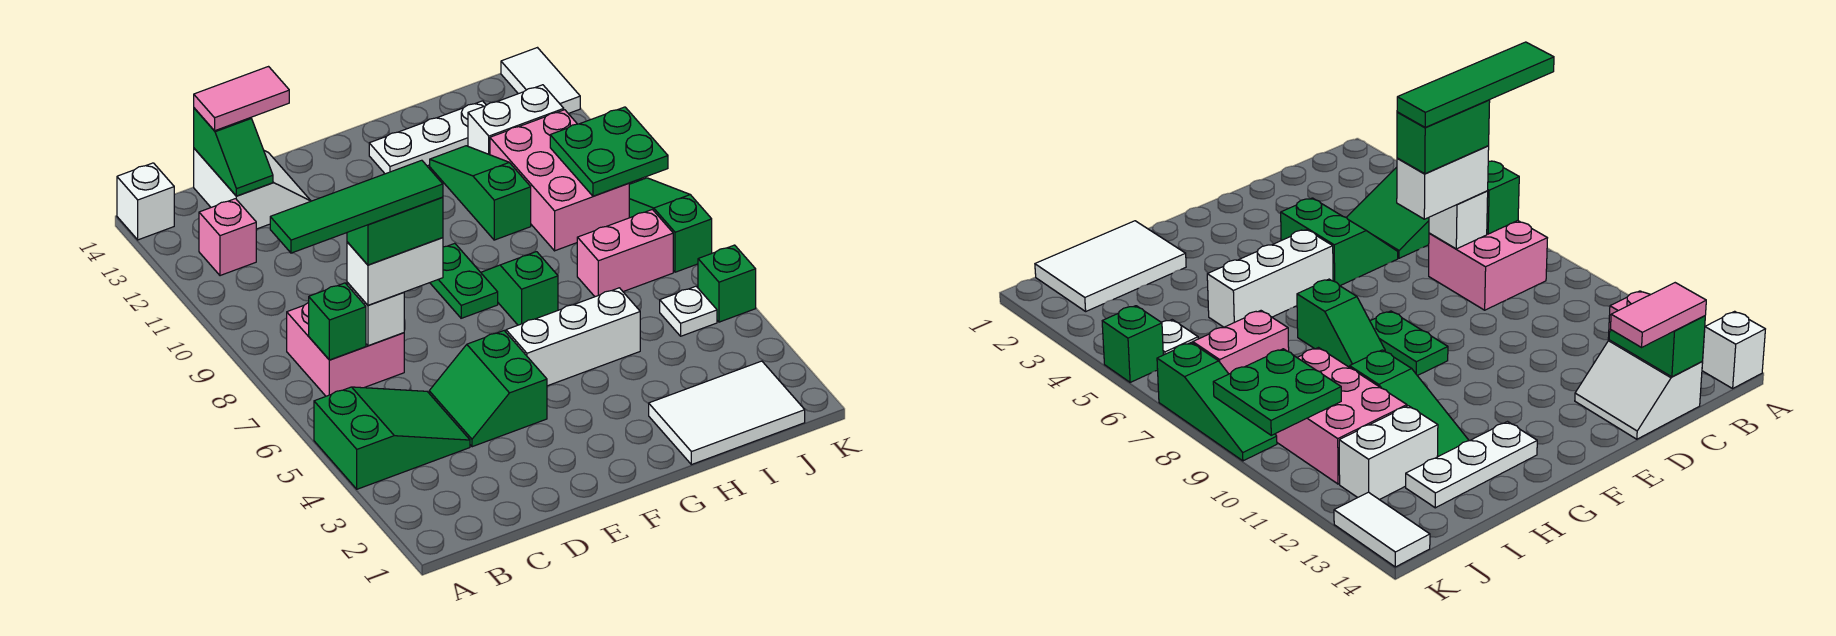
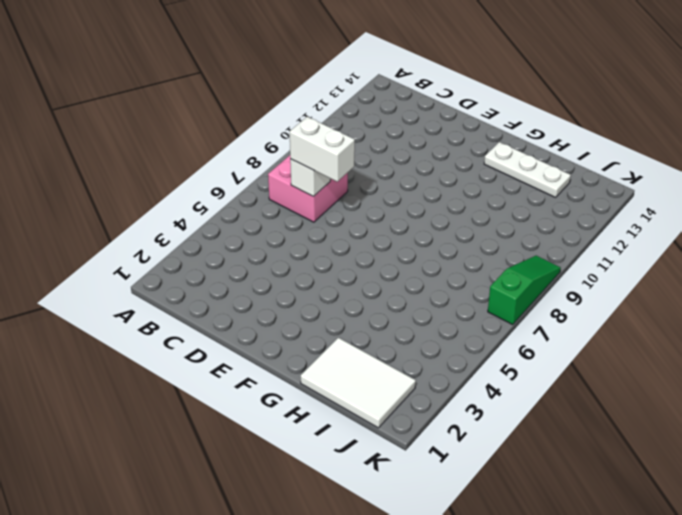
none -> green slope A4:C5 level 1 top A
none -> white brick A14 level 1
none -> pink brick B12 level 1

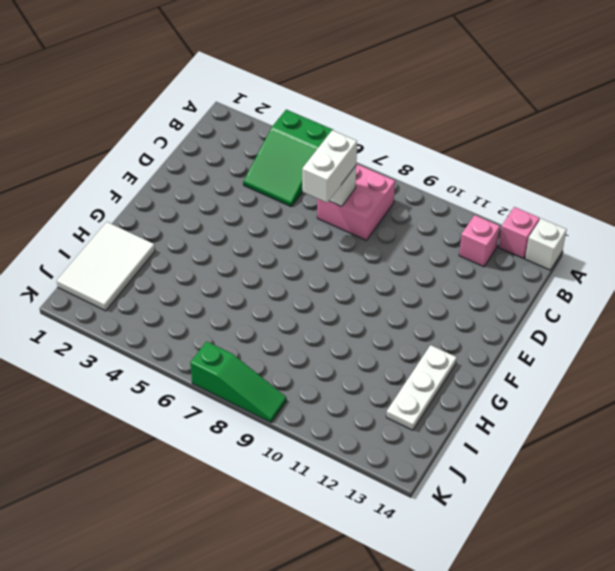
pink brick A13 level 1 -> none
none -> white slope C13:D14 level 1 top C
none -> green slope D4:E5 level 1 top E
none -> white brick F5:H5 level 1

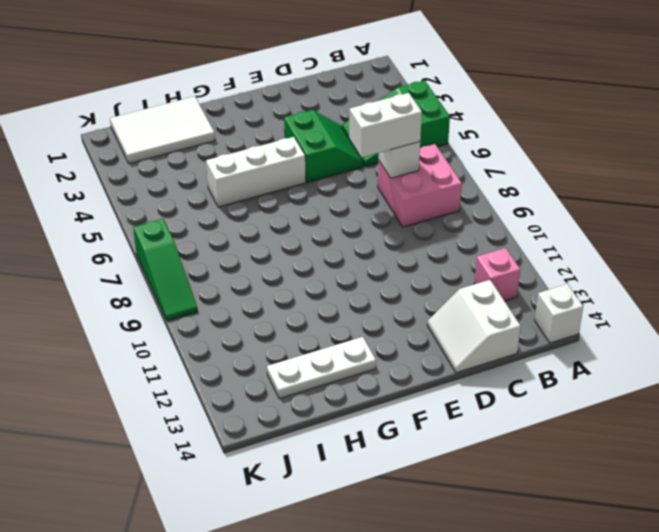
none -> green plate F8:F9 level 1
none -> green slope G7:G8 level 1 top 7
none -> green slope H10:H12 level 1 top 10

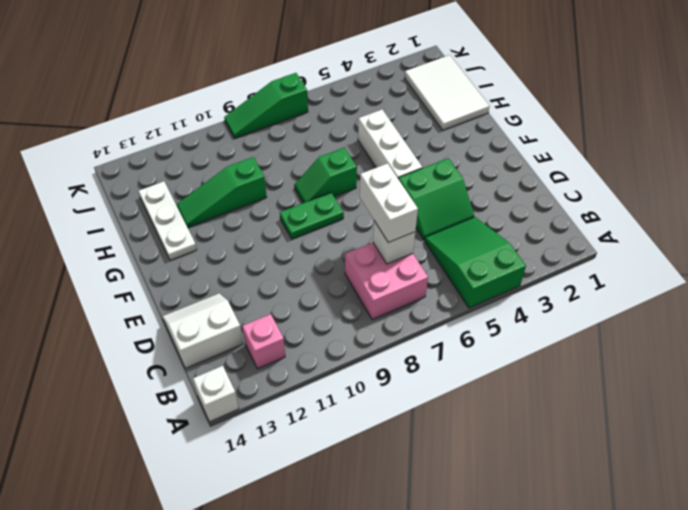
none -> pink brick I7:J7 level 1
none -> pink brick I9:J11 level 1
none -> white brick I12:J12 level 1

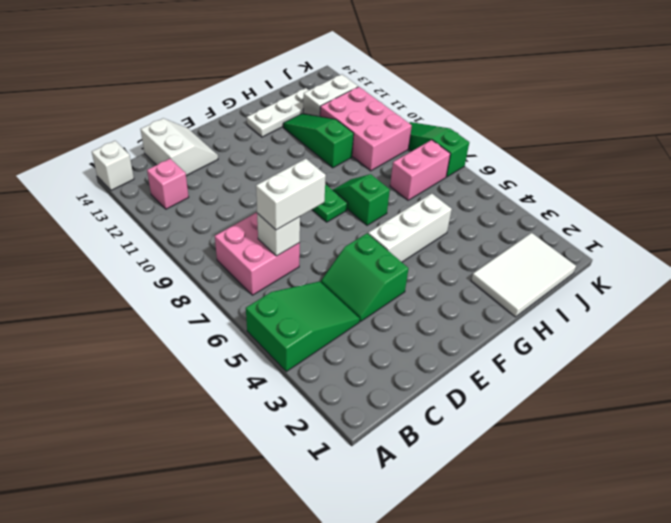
none -> white plate J5 level 1
none -> green brick K5 level 1
none -> white tile K13:K14 level 1

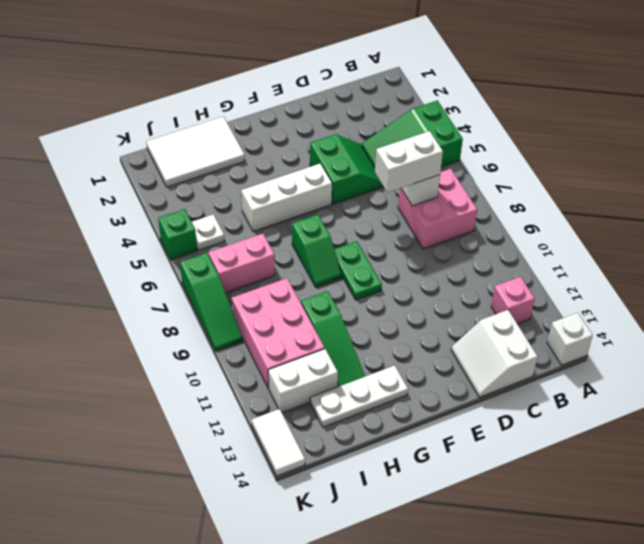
none -> green brick B7 level 2
none -> green slope C13:C14 level 2 top 14
none -> green plate J9:K10 level 2

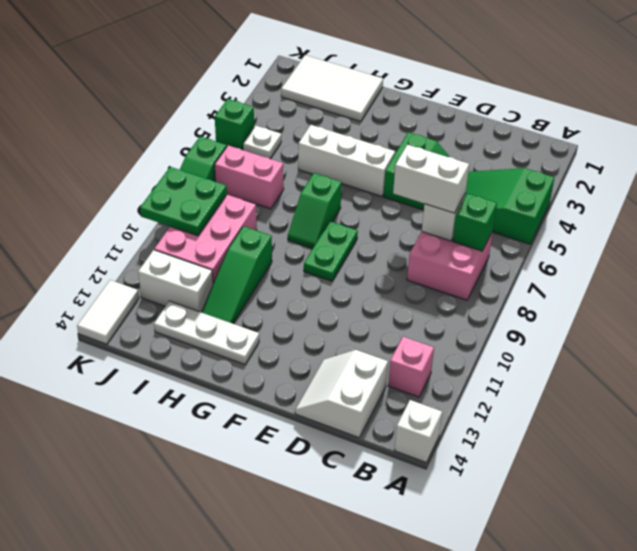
none -> green slope C13:C14 level 2 top 14
none -> pink tile C14:D14 level 3
none -> green brick C7:D7 level 4

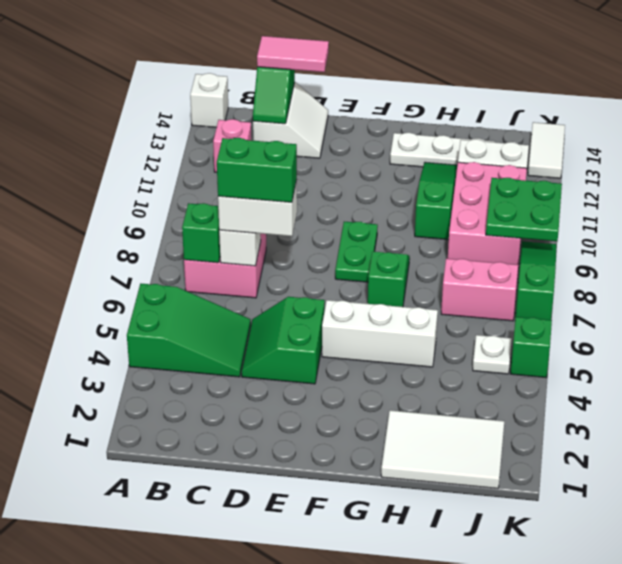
none -> green tile A7:D7 level 5

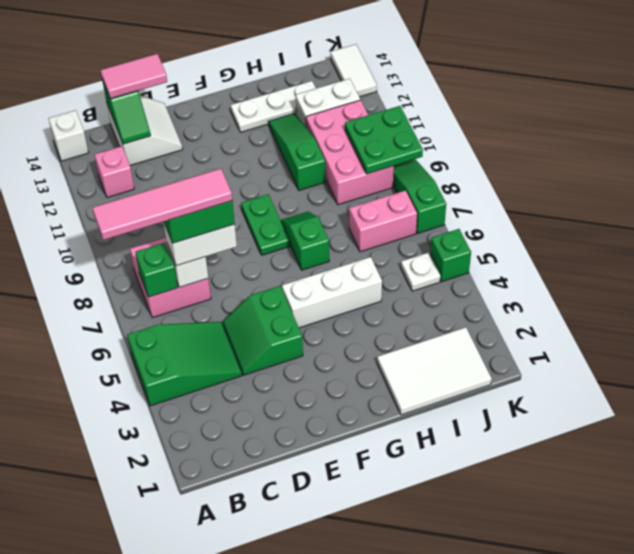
pink tile A7:D7 level 5 -> green tile A7:D7 level 5

